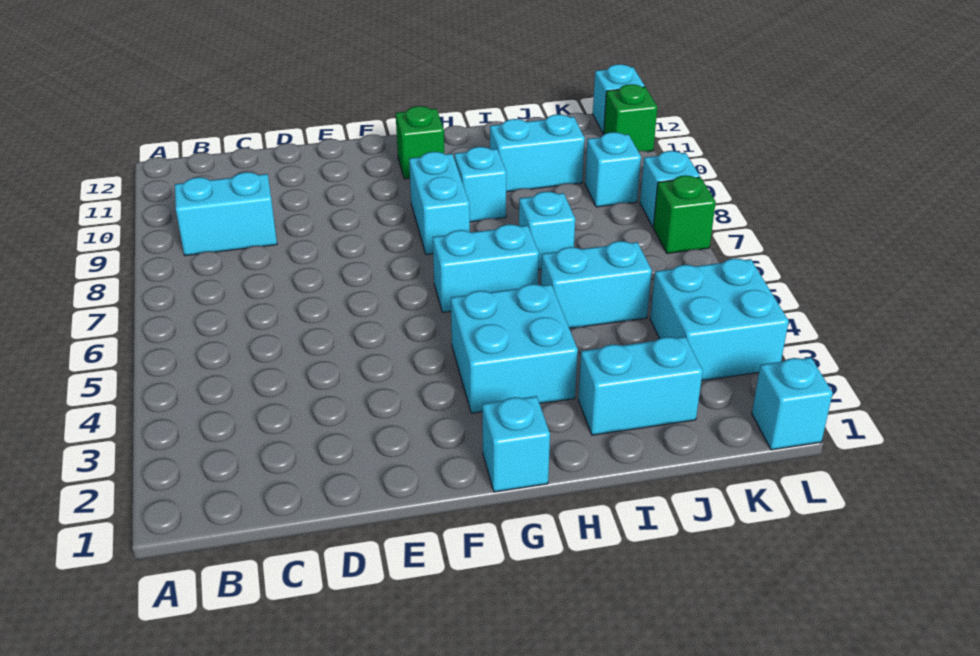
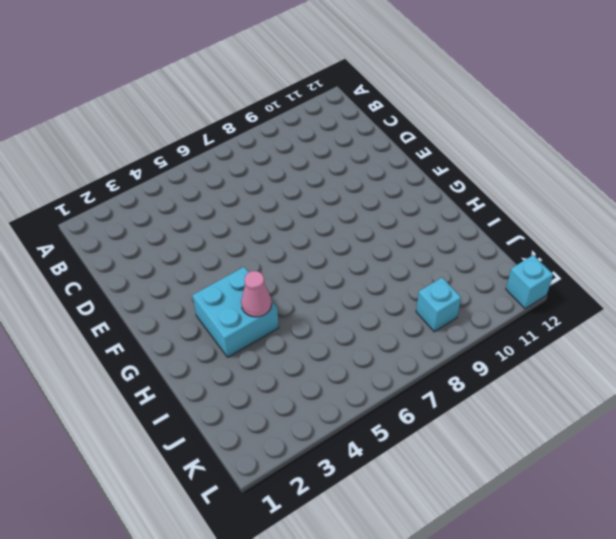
pink cone H4 level 2 -> none
none -> cyan brick B9:C9 level 1
none -> cyan brick G1 level 1
none -> cyan brick G6:H6 level 1

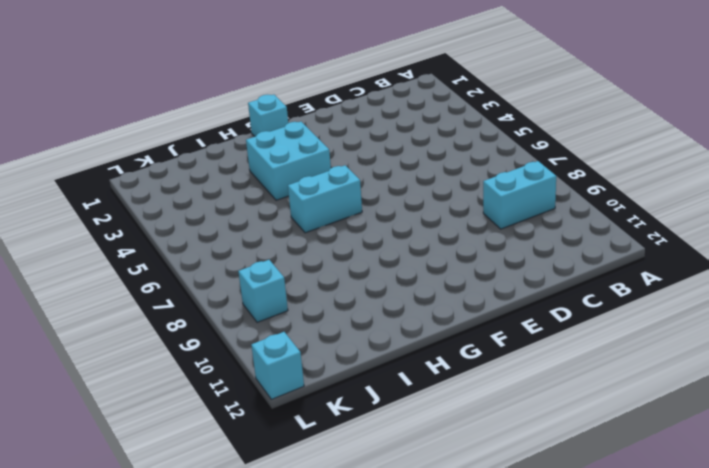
none -> cyan brick G8:G9 level 1
none -> green brick G11 level 1
none -> cyan brick H9 level 1

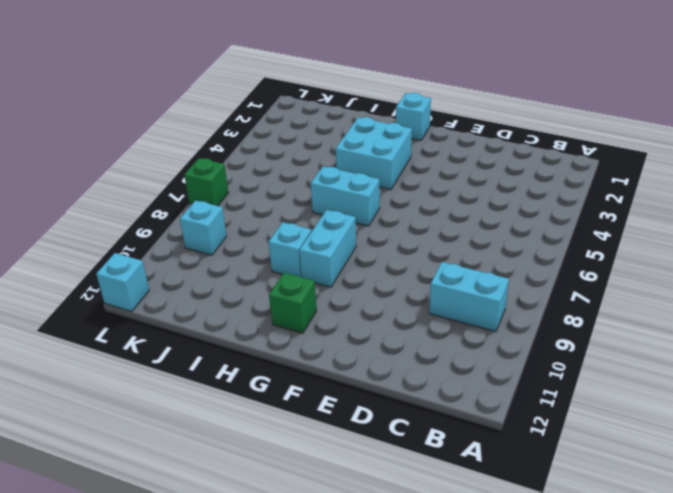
none -> cyan brick I2:J2 level 1
none -> cyan brick I5:J5 level 1
none -> cyan brick I7 level 1

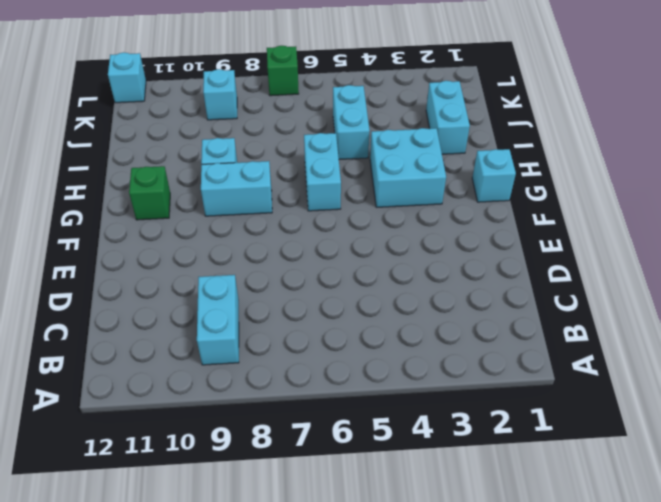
none -> cyan brick I7 level 1
none -> cyan brick I10:J10 level 1
none -> cyan brick K3:L4 level 1

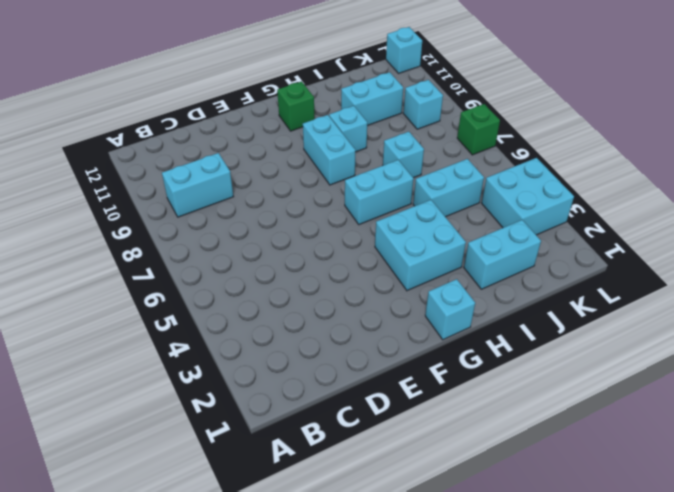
none -> cyan brick L1 level 1
none -> cyan brick L8 level 1
none -> green brick L11 level 1

